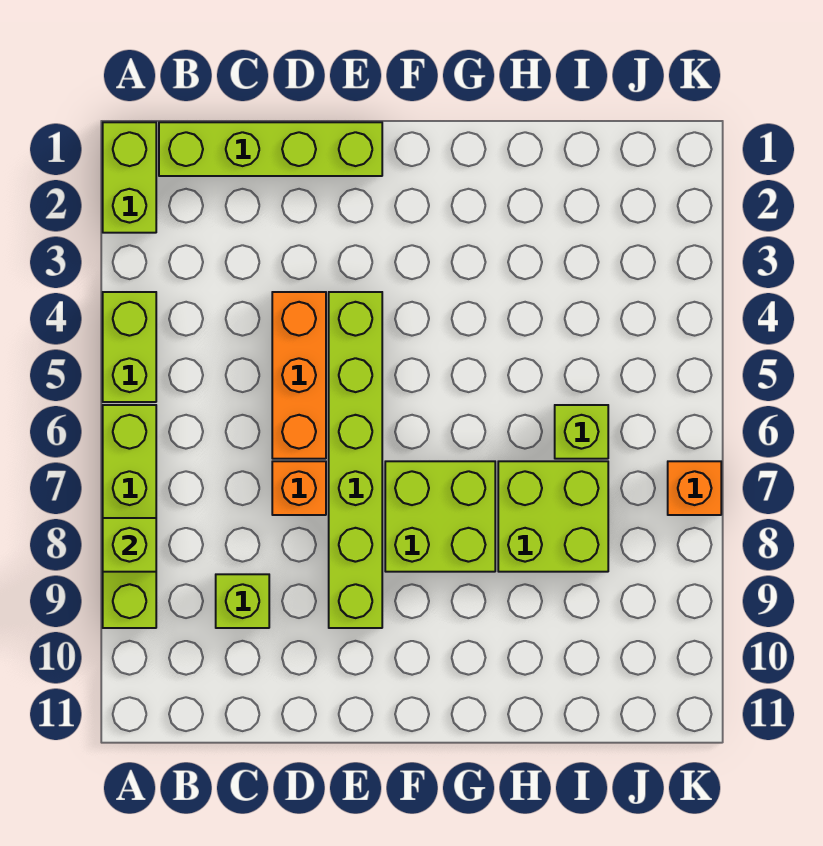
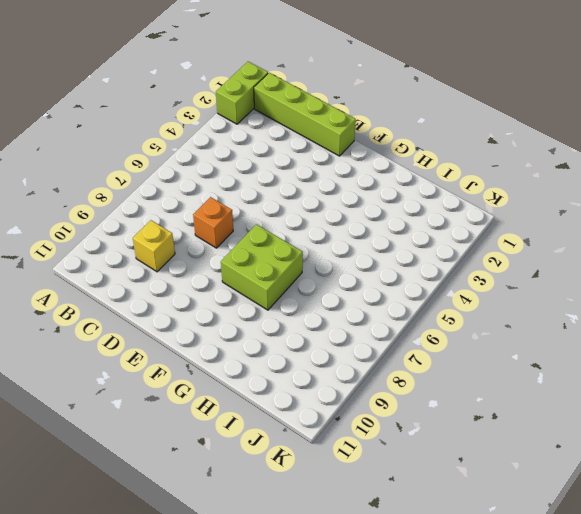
yellow brick C9 level 1 -> lime brick C9 level 1
none -> lime brick A4:A5 level 1
none -> lime brick A6:A9 level 1
none -> orange brick D4:D6 level 1

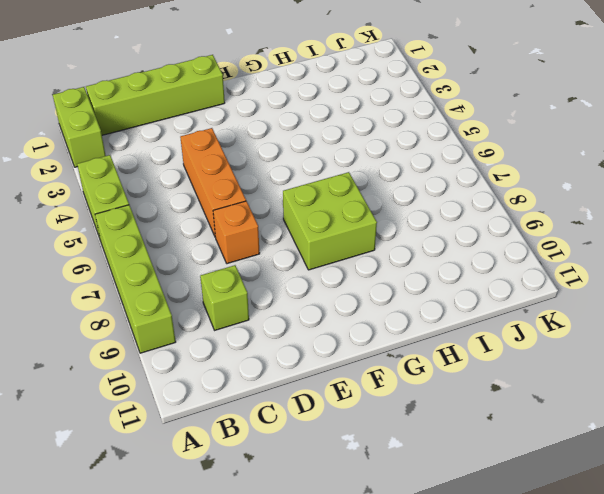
none -> lime brick E4:E9 level 1
none -> lime brick H7:I8 level 1
none -> lime brick I6 level 1

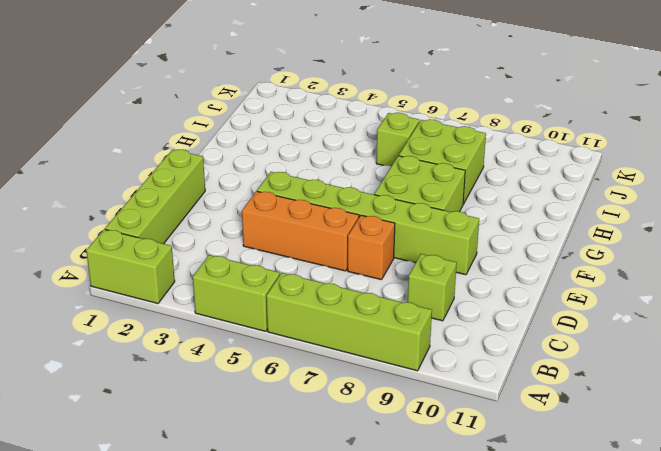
none -> orange brick K7 level 1
none -> lime brick A8 level 2

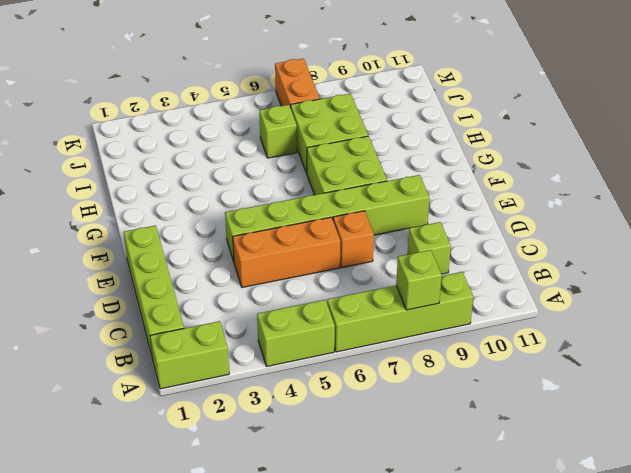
orange brick J7:K7 level 1 -> orange brick K7 level 1

